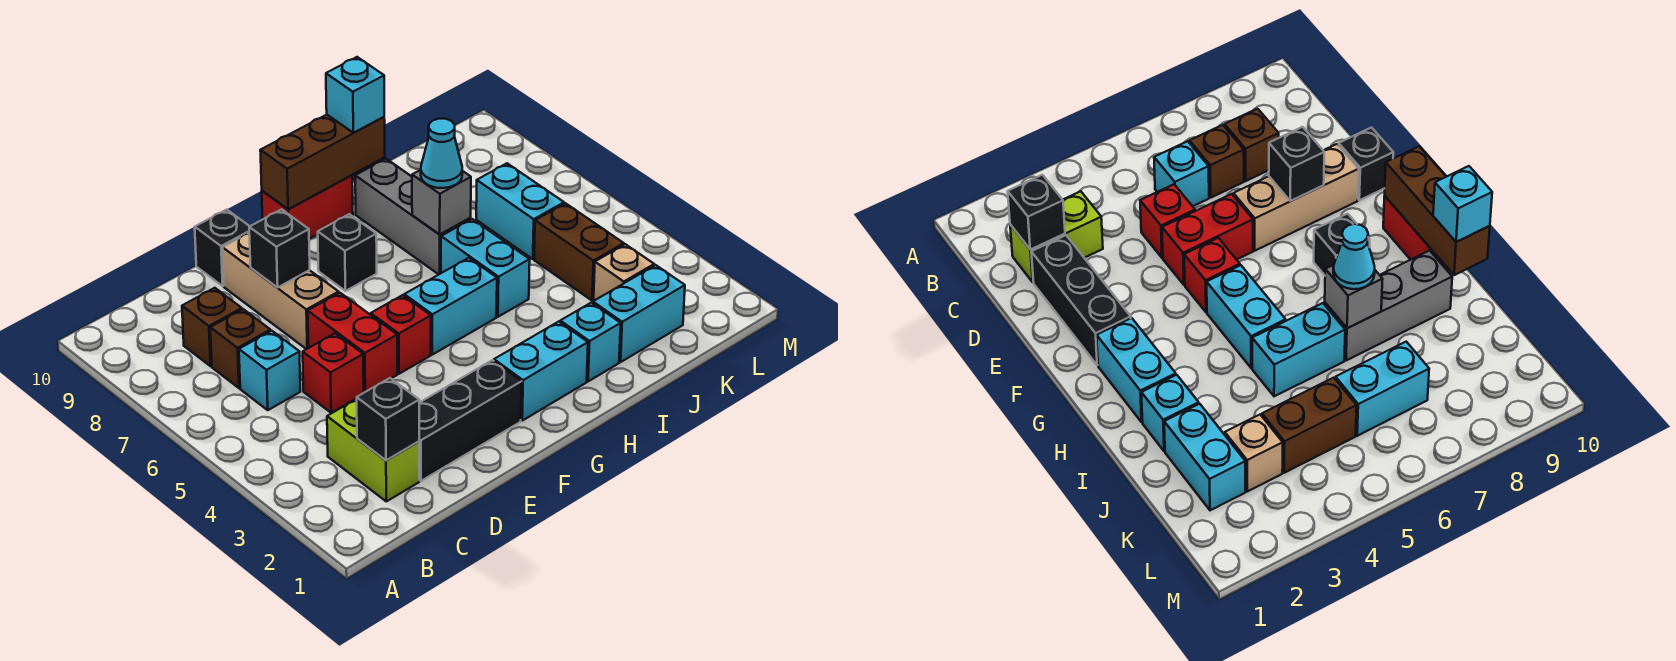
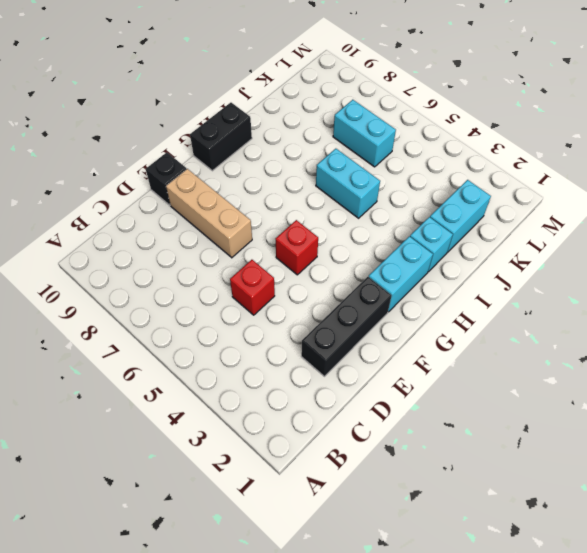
black brick G10:H10 level 1 -> red brick G10:H10 level 1
none -> lime brick C2:C3 level 1
none -> cyan brick C6 level 1
none -> brown brick C7 level 1

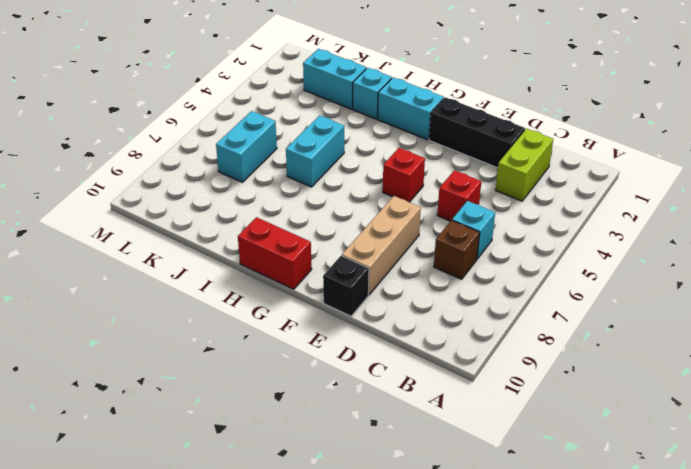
none -> brown brick C8 level 1
none -> red brick E5:E6 level 1
none -> cyan brick G5:H5 level 1

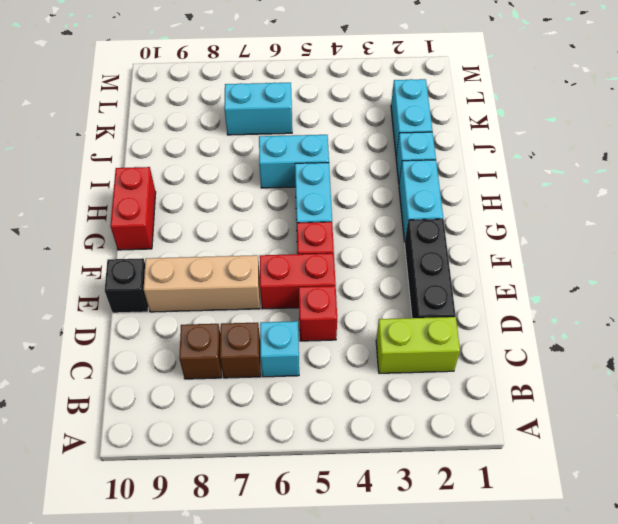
none -> black brick G8 level 1
none -> grey brick I7:I9 level 1
none -> tan brick K3 level 1

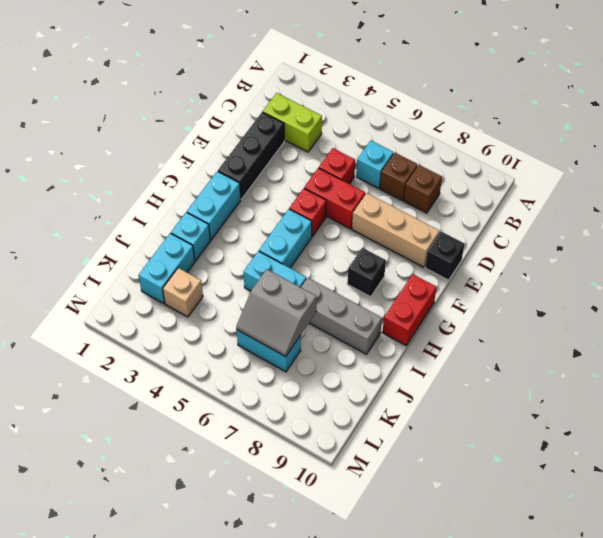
grey slope J6:K7 level 2 top J -> none
none -> brown brick K4:K5 level 1
none -> black brick C2 level 2
none -> black brick E8 level 2

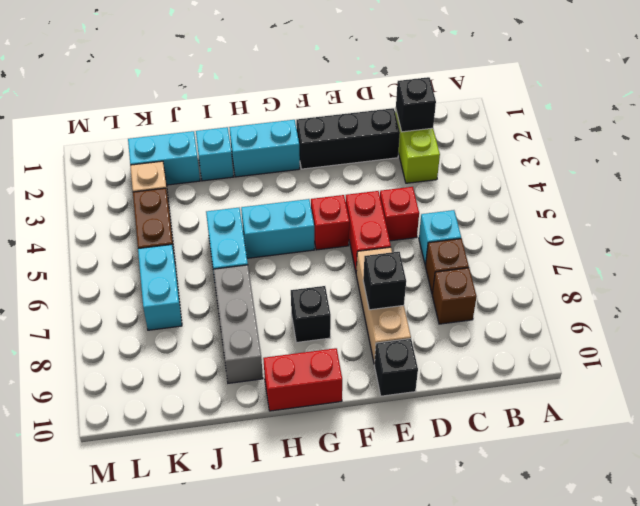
none -> brown brick G10:I10 level 2
none -> grey brick I7 level 2
none -> cyan cone I7 level 3

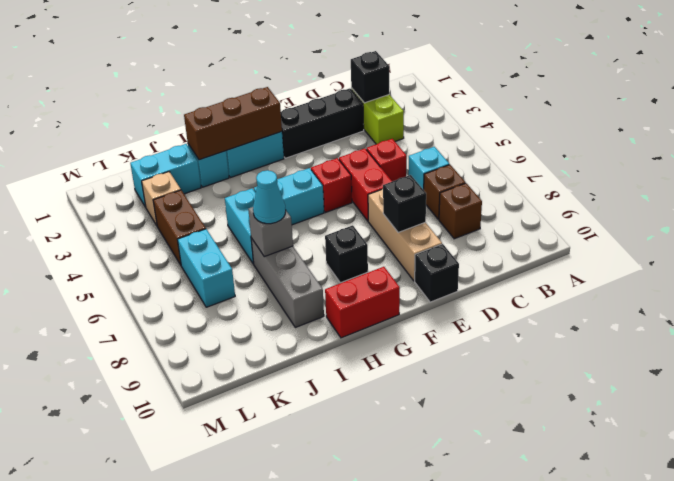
brown brick G2:I2 level 2 -> brown brick G10:I10 level 2
none -> cyan brick I10 level 3

